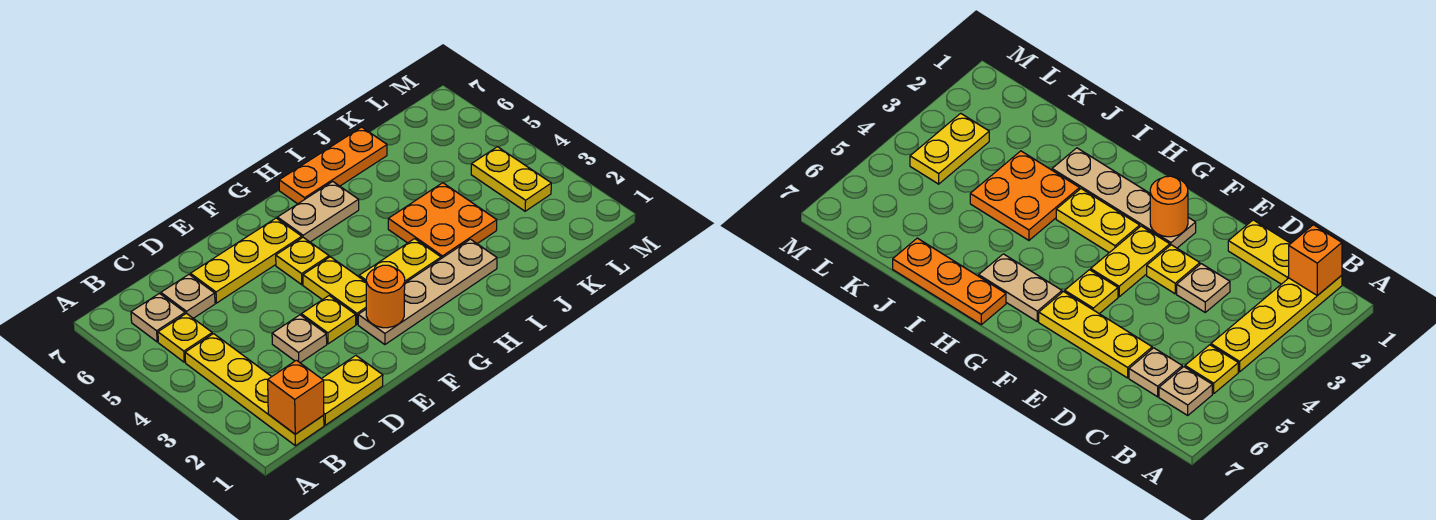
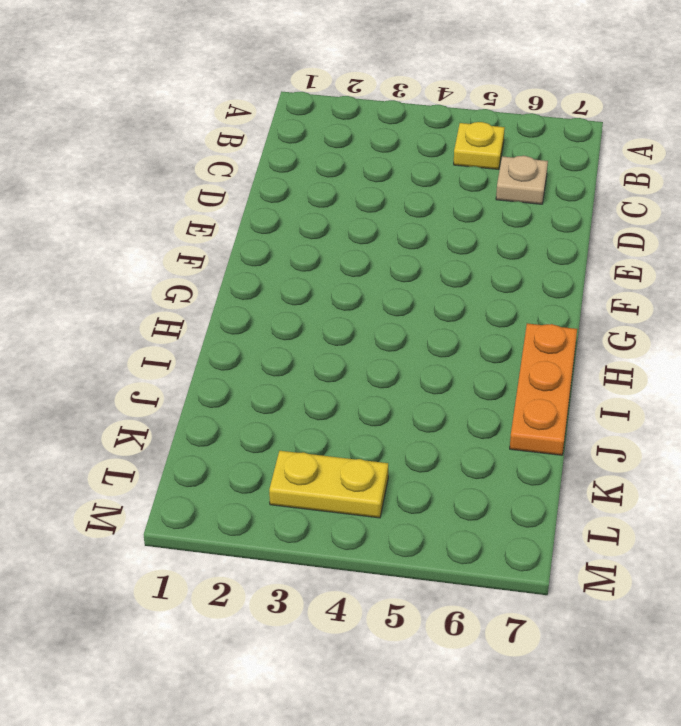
none -> yellow plate B1:B4 level 1
none -> tan plate B6 level 1
none -> yellow plate C1:D1 level 1

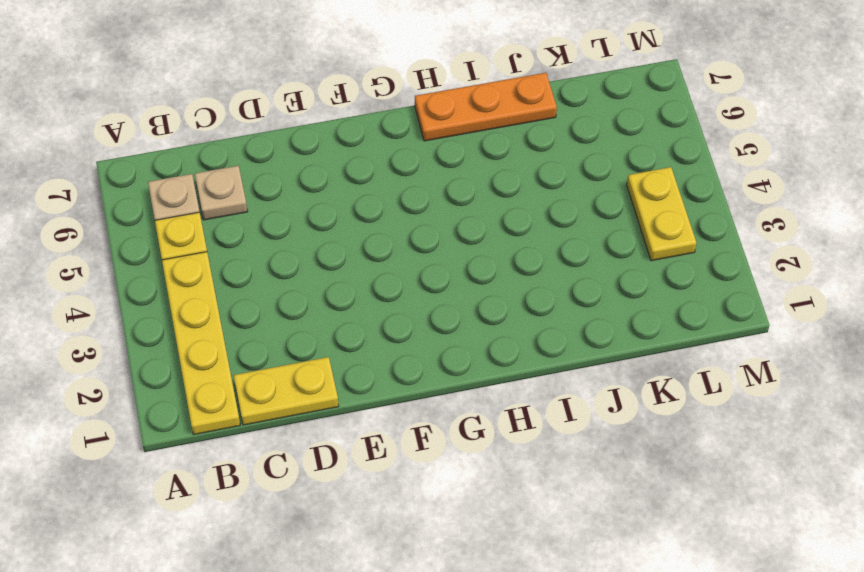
none -> tan plate D3 level 1
none -> yellow plate D6:F6 level 1
none -> yellow plate E3 level 1

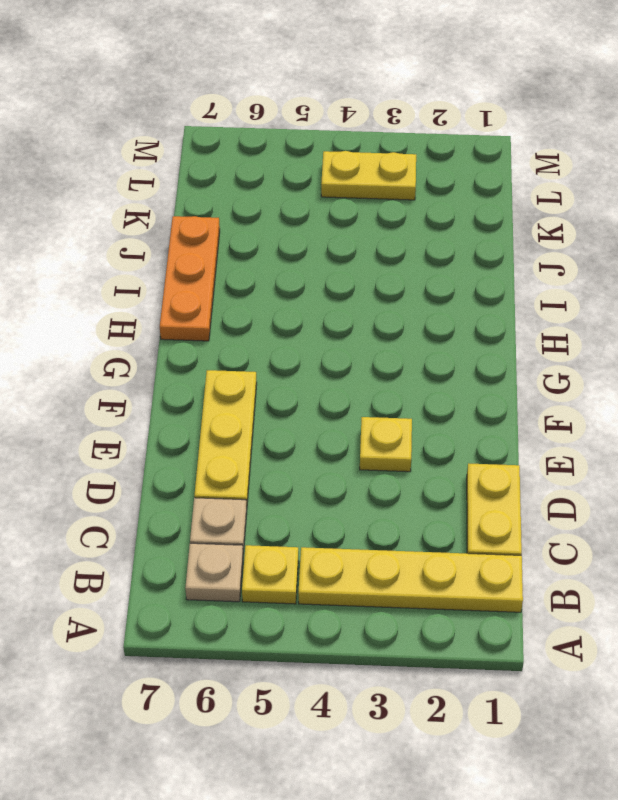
none -> tan plate D3 level 1
none -> tan plate F2:I2 level 1
none -> yellow plate F3:F4 level 1

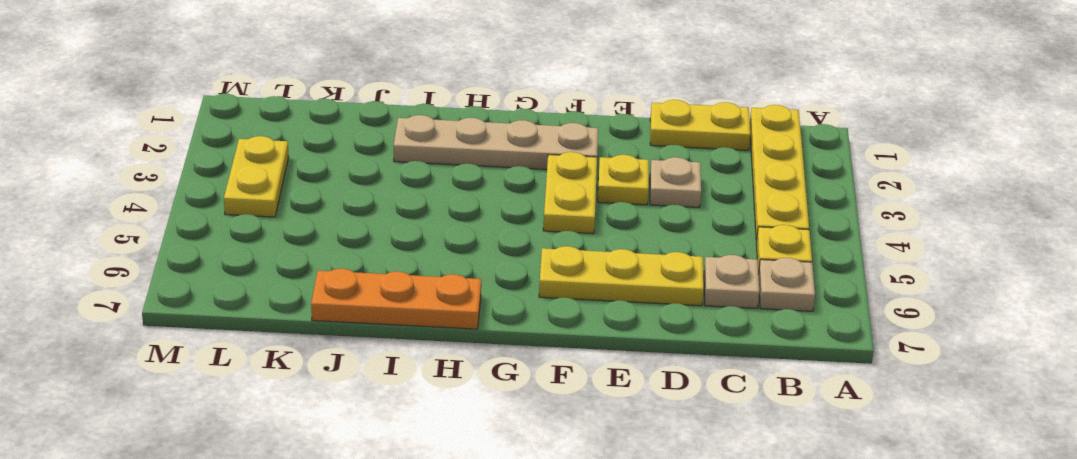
none -> yellow plate F5 level 1
none -> yellow plate G3:H3 level 1
none -> tan plate G6:H6 level 1

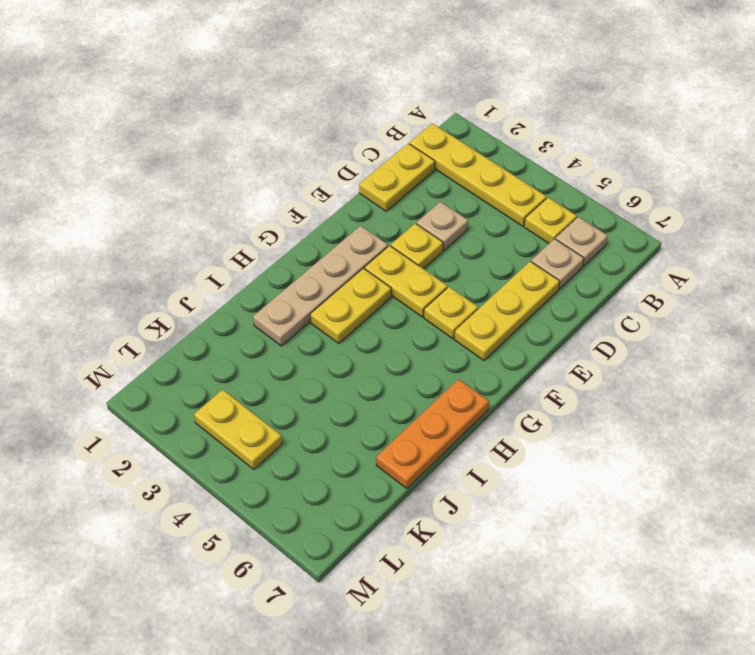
none -> tan plate G6:H6 level 1
none -> orange plate I3:J4 level 1
none -> orange brick B1 level 2

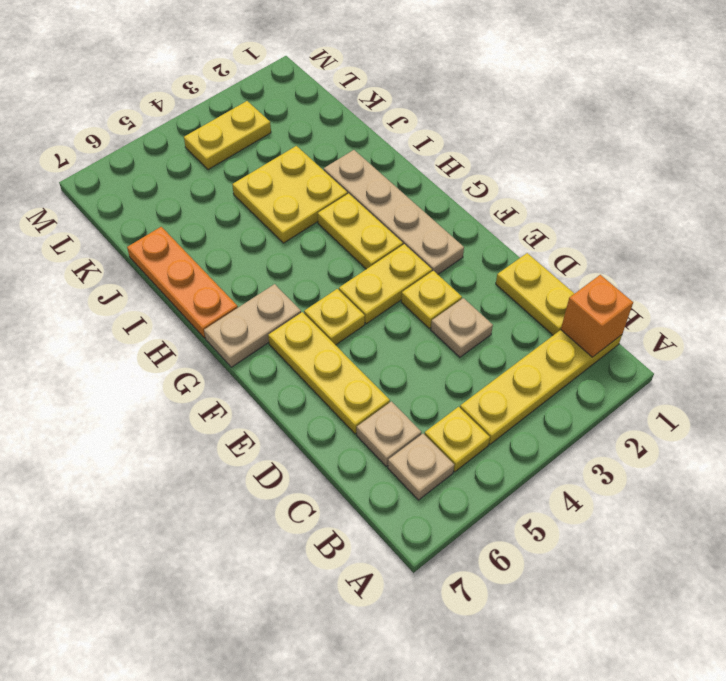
tan plate G6:G7 level 1 -> tan plate G6:H6 level 1
yellow plate I3:J4 level 1 -> orange plate I3:J4 level 1
none -> orange round brick F2 level 2

